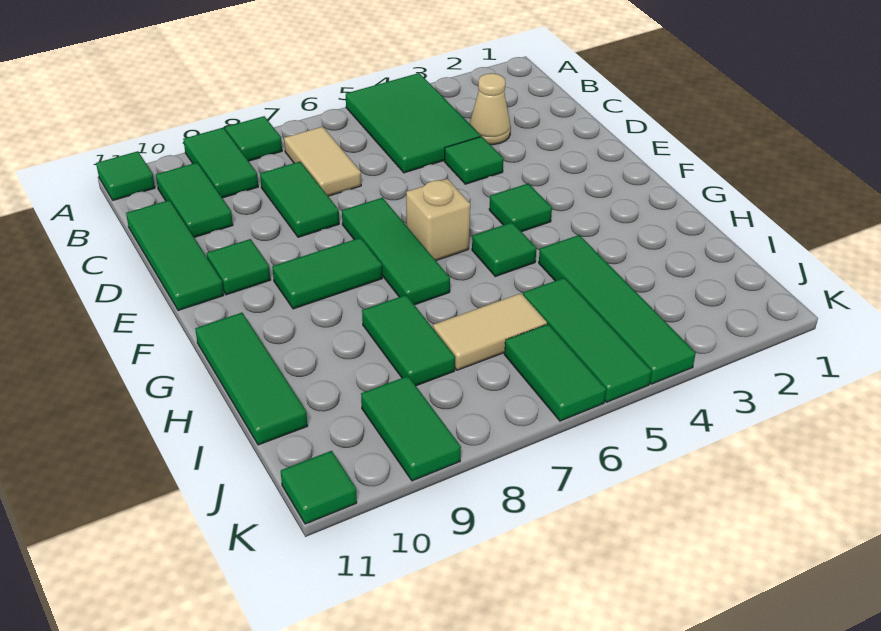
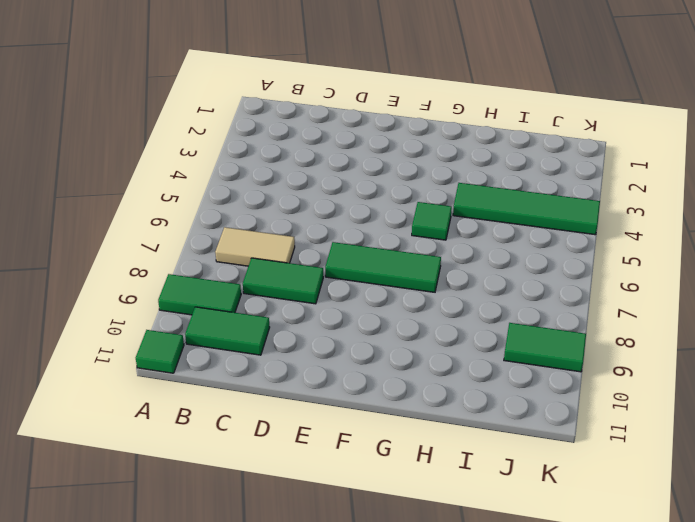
none -> green tile A4:C5 level 1
none -> green tile A8 level 1
none -> tan cone C3 level 1

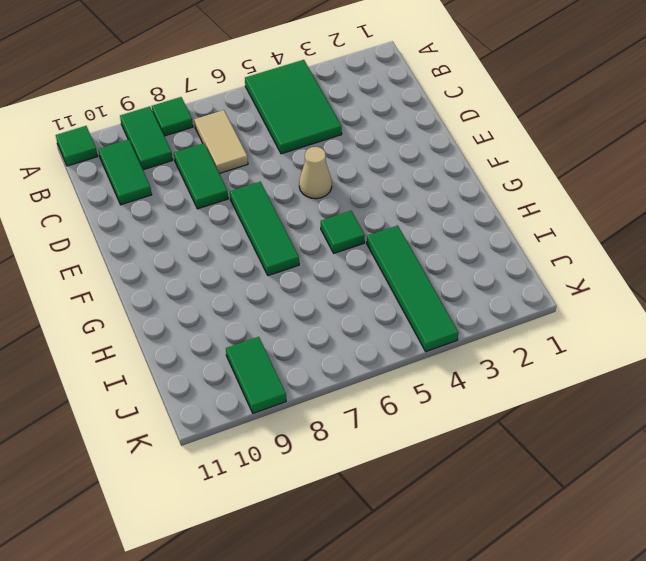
tan cone E5 level 1 -> tan cone C3 level 1
none -> green tile C11:E11 level 1
none -> green tile D4 level 1
none -> green tile E10 level 1

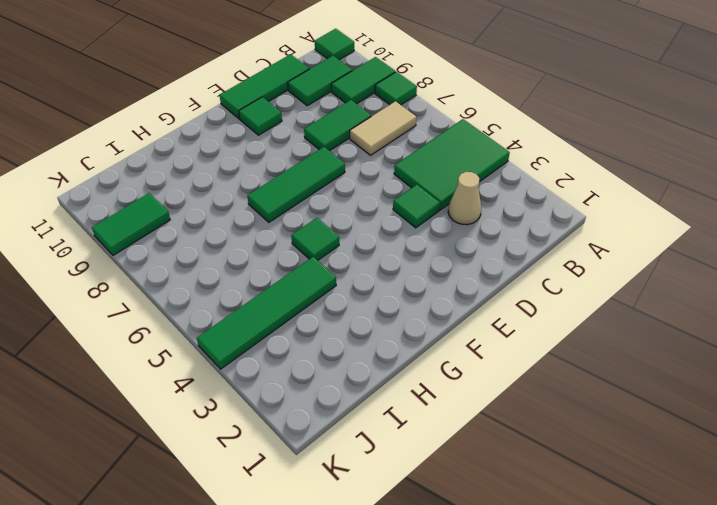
none -> green tile F4 level 1
none -> tan brick F6 level 1
none -> green tile F8:F9 level 1

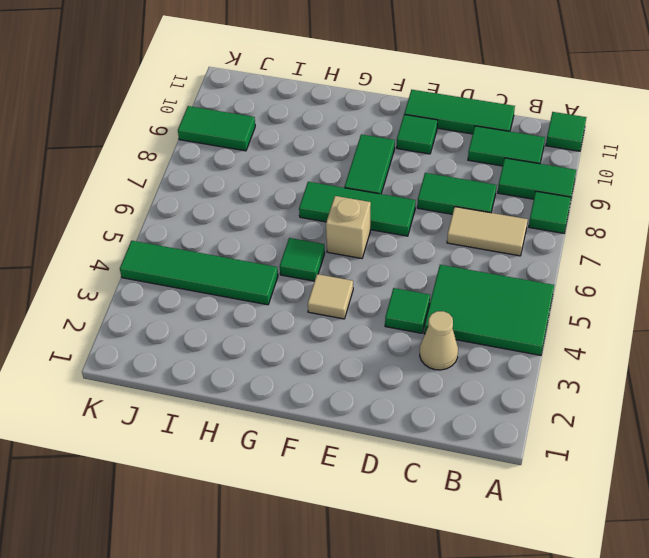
tan tile F4 level 1 -> green tile F4 level 1
none -> green tile G11:I11 level 1
none -> green tile H8:I8 level 1
none -> green tile I5:K5 level 1

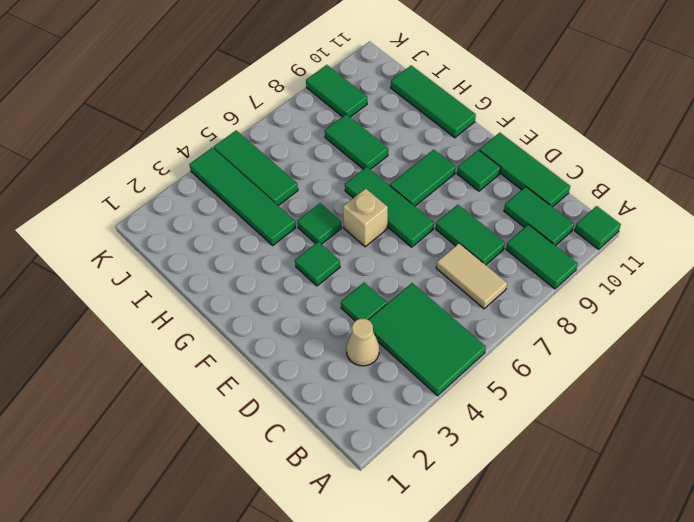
none -> green tile A8 level 1
none -> tan tile I6:I7 level 1
none -> green tile J6:K6 level 1

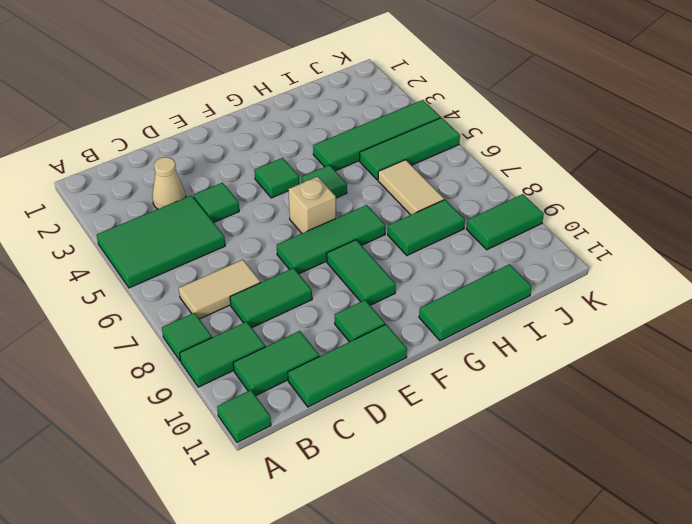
none -> green tile J6:K6 level 1
none -> green tile K11 level 1

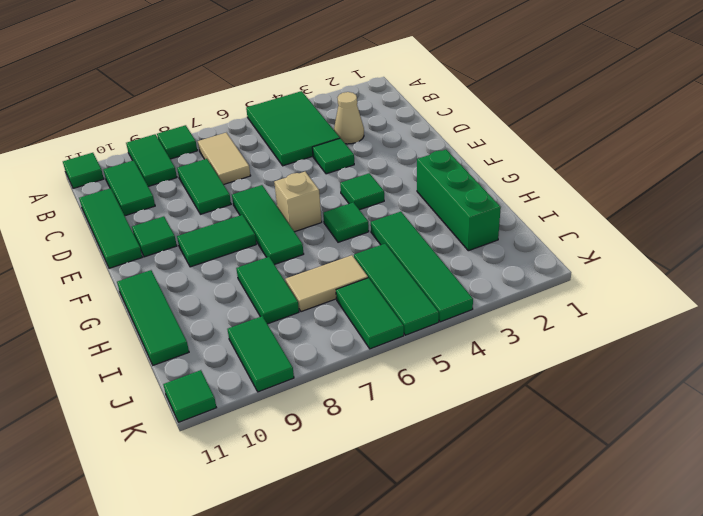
green brick G2:I2 level 1 -> none

